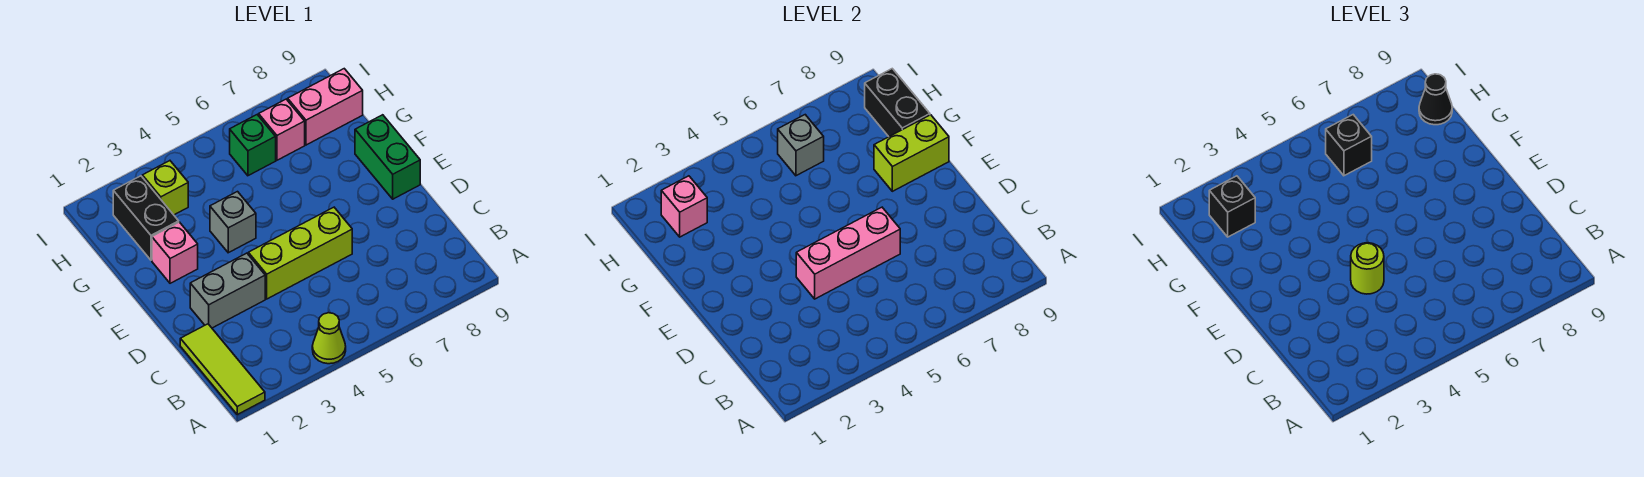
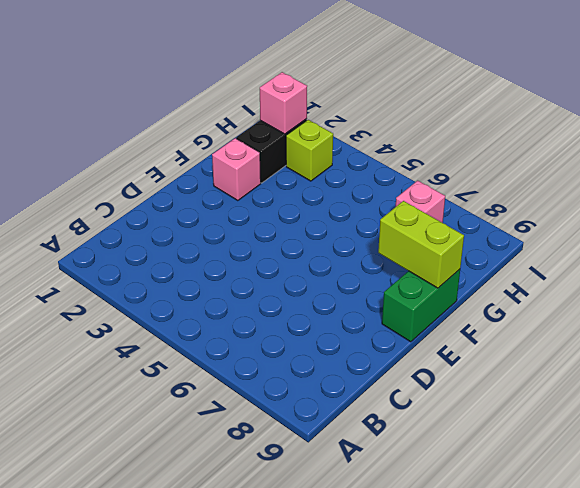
none -> lime tile A1:C1 level 1
none -> lime cone A4 level 1
none -> grey brick D2:D3 level 1

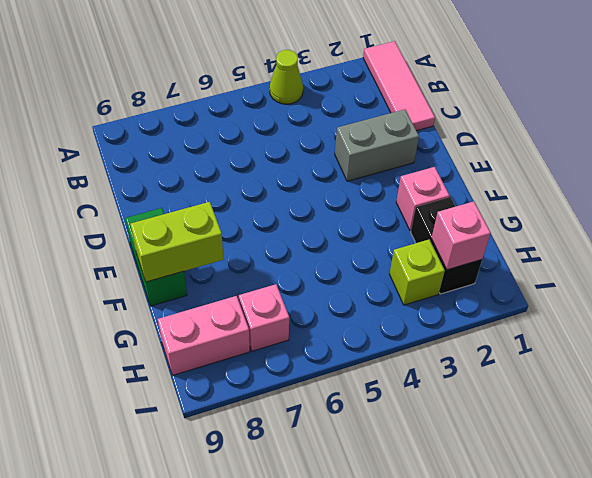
pink tile A1:C1 level 1 -> lime tile A1:C1 level 1
none -> lime brick D4:D6 level 1
none -> grey brick F4 level 1
none -> green brick H6 level 1

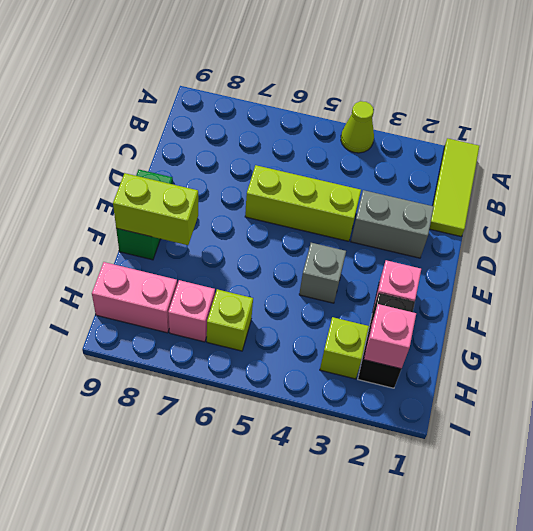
lime brick H6 level 1 -> green brick H6 level 1
none -> pink brick D4:D6 level 2
none -> black brick G9:H9 level 2
none -> grey brick H6 level 2

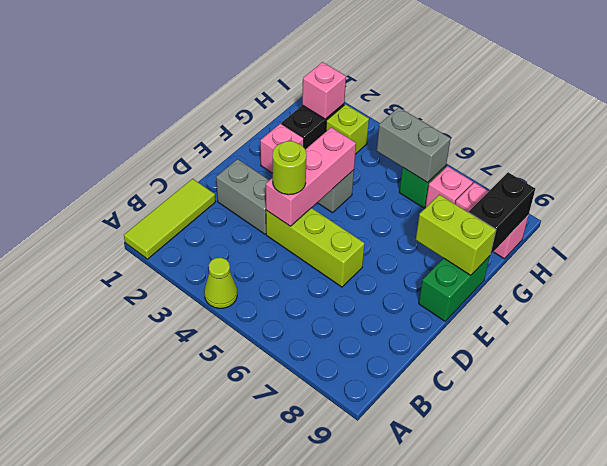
pink brick D4:F4 level 2 -> pink brick D4:D6 level 2
grey brick H5:H6 level 2 -> grey brick H6 level 2
none -> black brick H2 level 3
none -> black brick H6 level 3
none -> black cone H9 level 3

